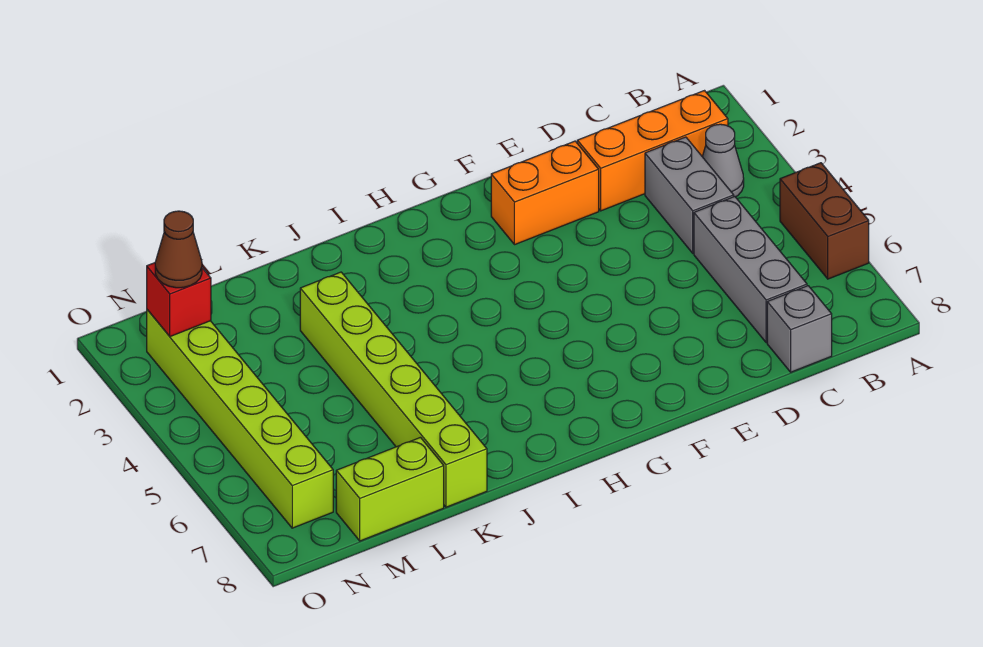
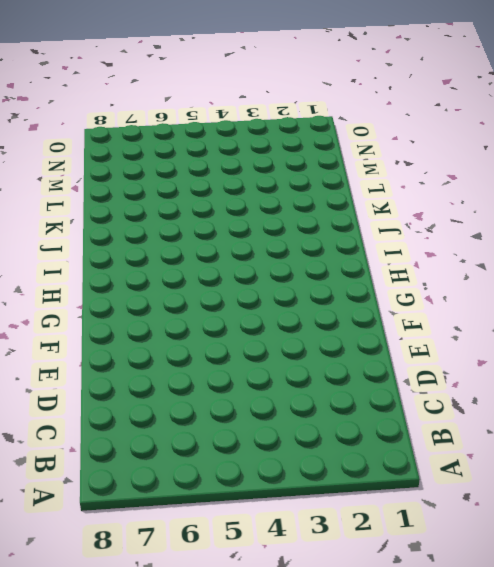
none -> brown brick A5:A6 level 1
none -> orange brick B2:D2 level 1
none -> grey cone B3 level 1

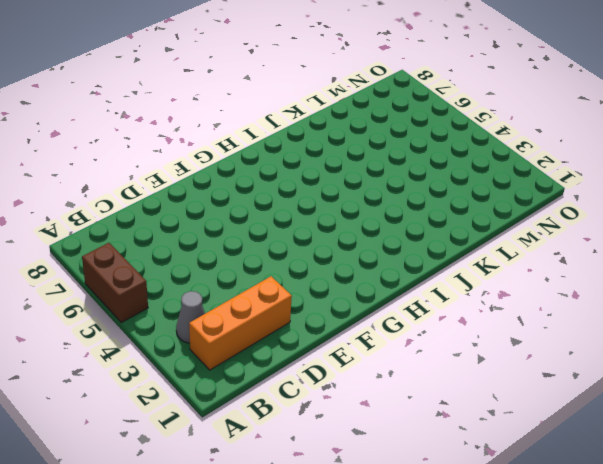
none -> grey brick C3:C4 level 1
none -> grey brick C5:C7 level 1
none -> grey brick C8 level 1

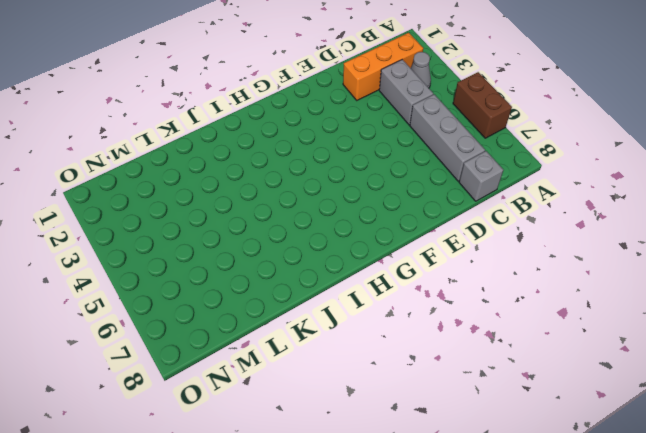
none -> orange brick E2:F2 level 1
none -> lime brick K3:K8 level 1
none -> lime brick L8:M8 level 1

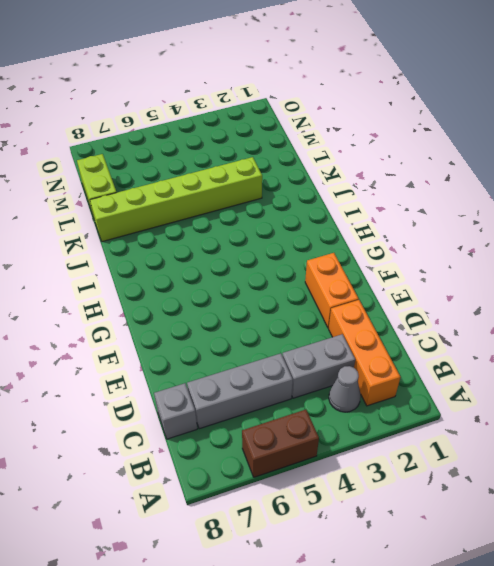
none -> lime brick N2:N7 level 1
none -> red brick N2 level 2
none -> brown cone N2 level 3

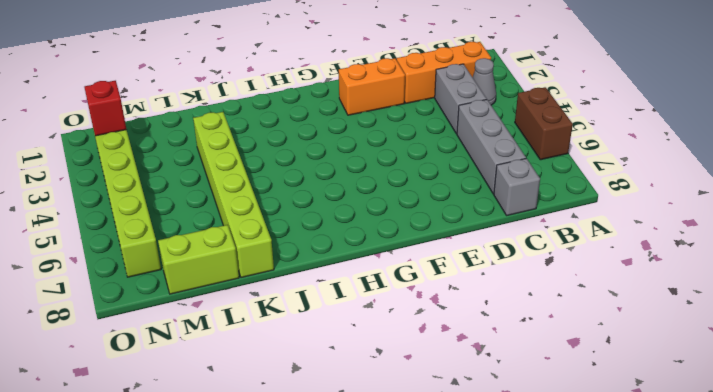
none -> brown cone N2 level 3

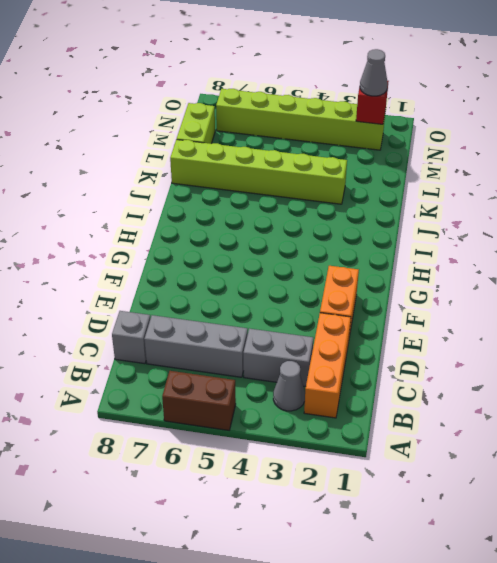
grey cone N2 level 3 -> brown cone N2 level 3

